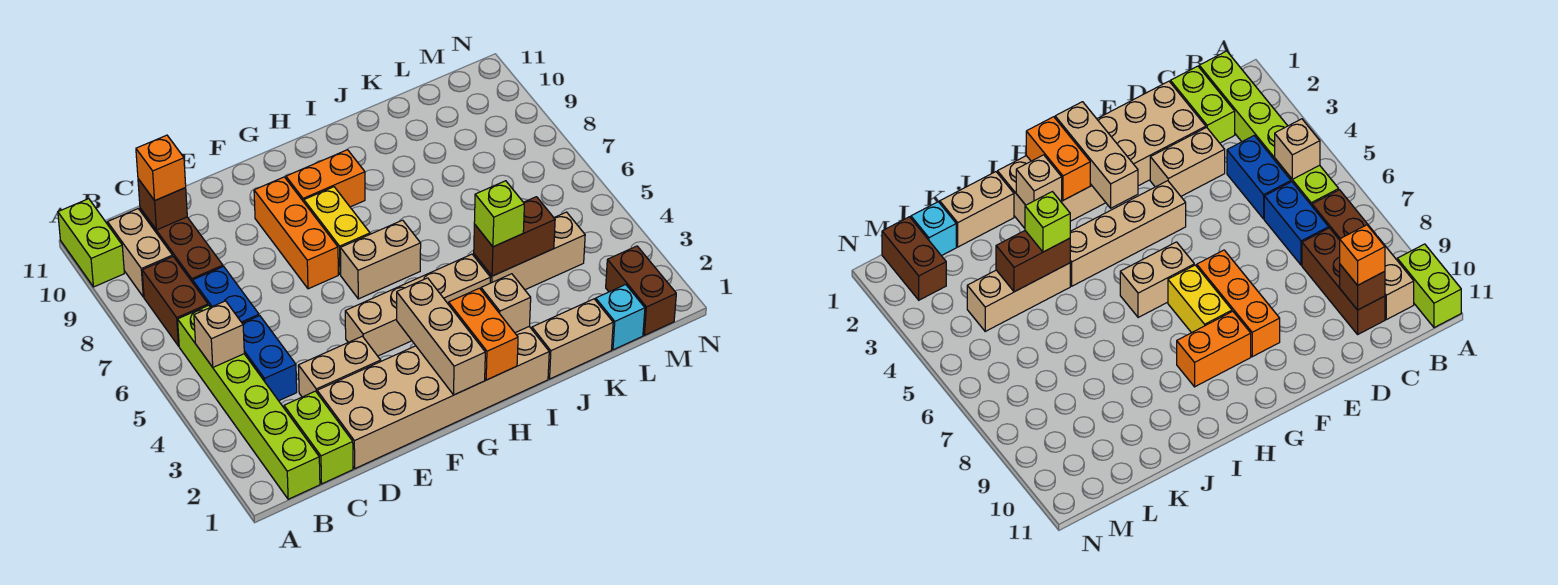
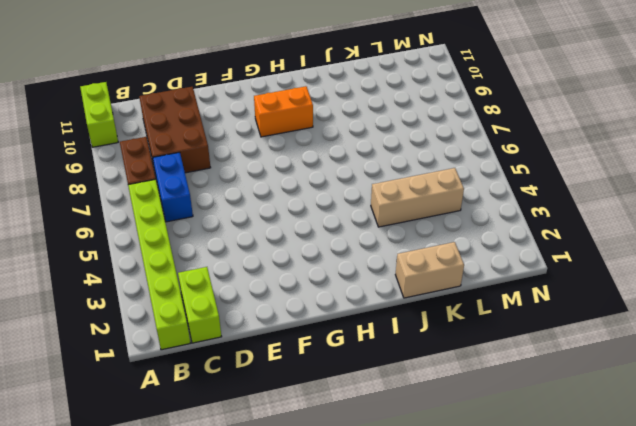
brown brick C8:D10 level 1 -> brown brick C8:C10 level 1
none -> tan brick B9:B10 level 1
none -> blue brick C4:C5 level 1
none -> tan brick D1:I2 level 1

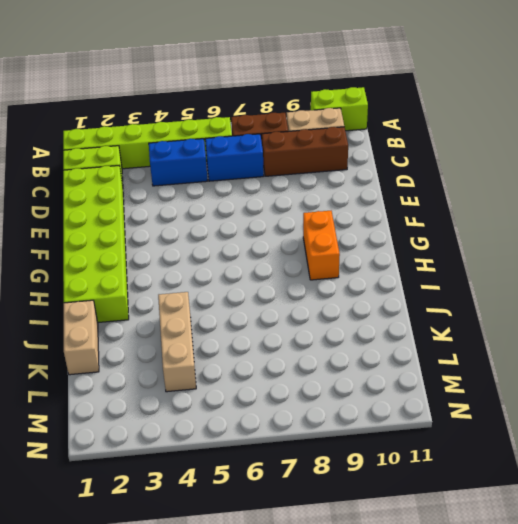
lime brick D1:I2 level 1 -> tan brick D1:I2 level 1
none -> tan brick D3:E3 level 1
none -> tan brick F4:I4 level 1
none -> orange brick F7:F9 level 1

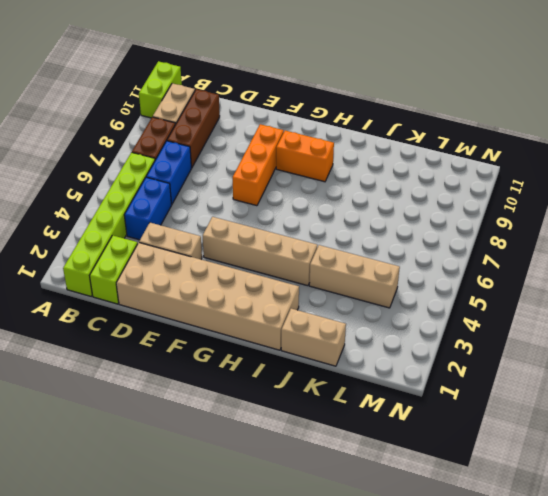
none -> tan brick G6:H6 level 1
none -> yellow brick G7:G8 level 1
none -> cyan brick L1 level 1

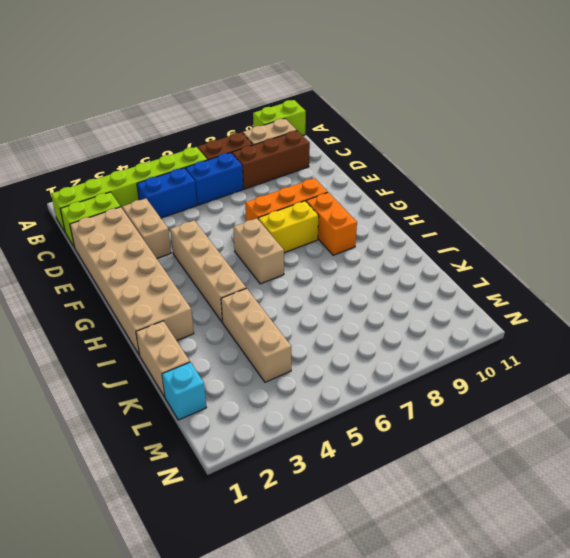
none -> brown brick M1:M2 level 1
none -> tan brick B5 level 2
none -> brown brick C10 level 2

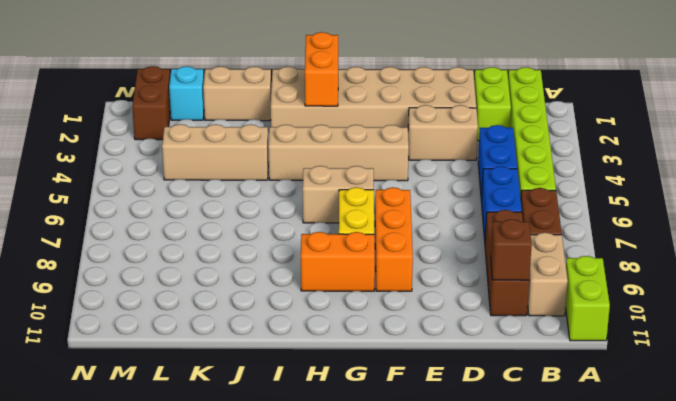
none -> tan brick B5 level 2
none -> tan brick G1:G3 level 2
none -> tan brick I2 level 2

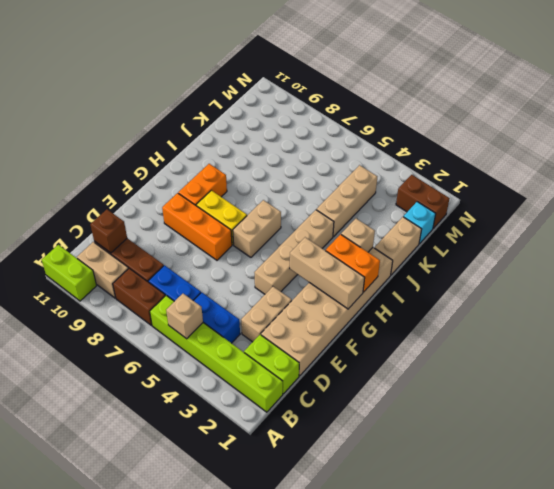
none -> brown brick J4:K4 level 2
none -> orange brick C10 level 3
none -> lime brick J4 level 3

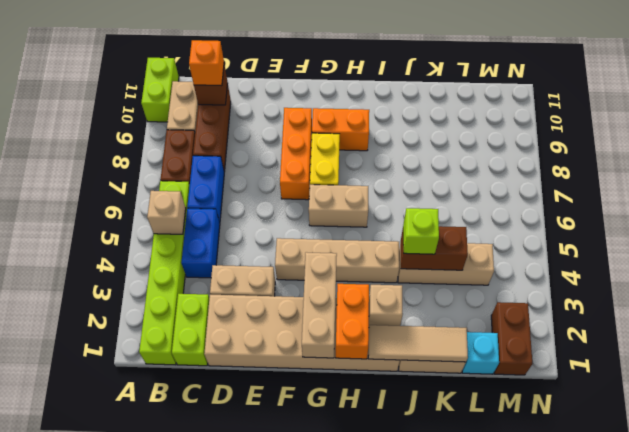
tan tile I1:K1 level 2 -> none

